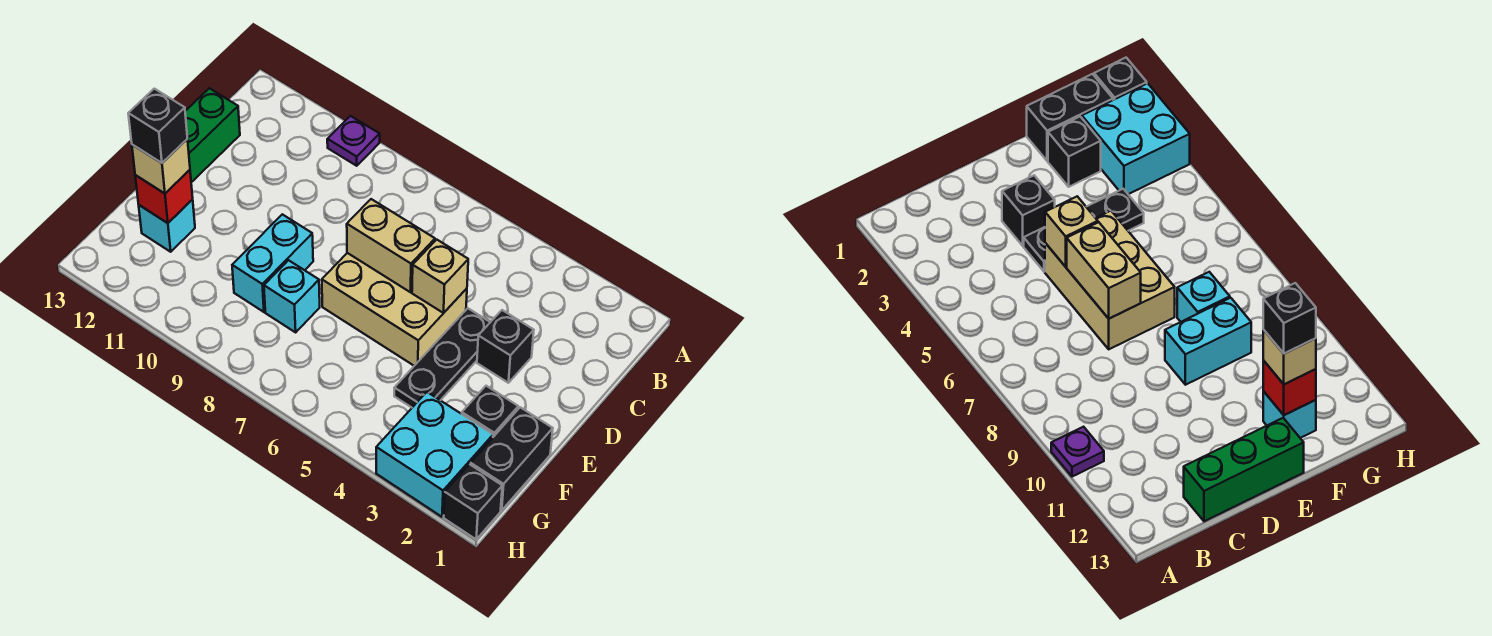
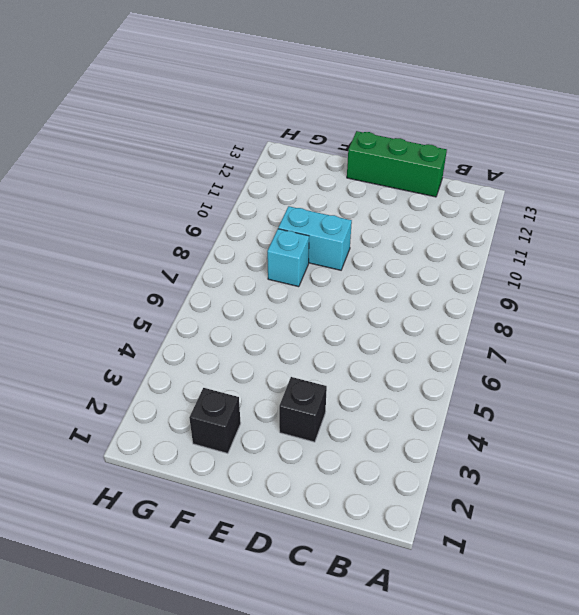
none -> purple plate A10 level 1
none -> black plate D4:F4 level 1
none -> tan brick D5:E7 level 1

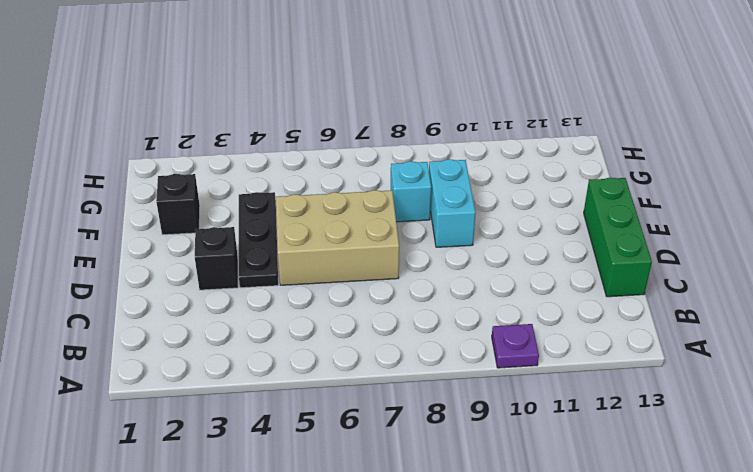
none -> black brick F1:G1 level 1
none -> cyan brick F12 level 1
none -> cyan brick G2:H3 level 1

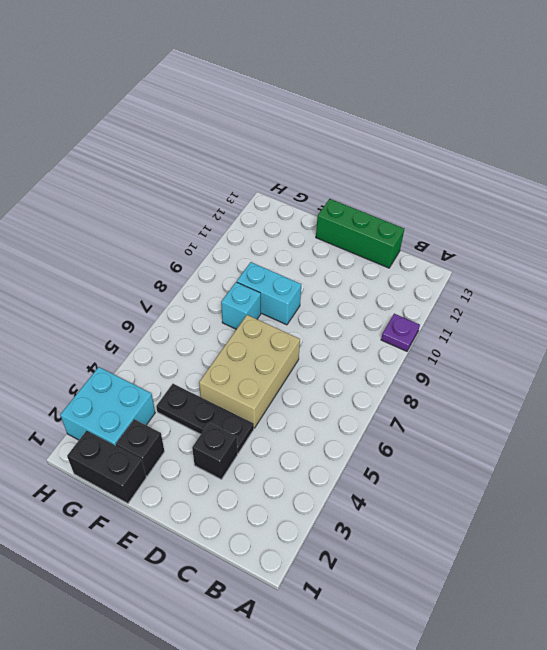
none -> cyan brick F12 level 1
none -> black brick H1 level 1
none -> tan brick D5 level 2

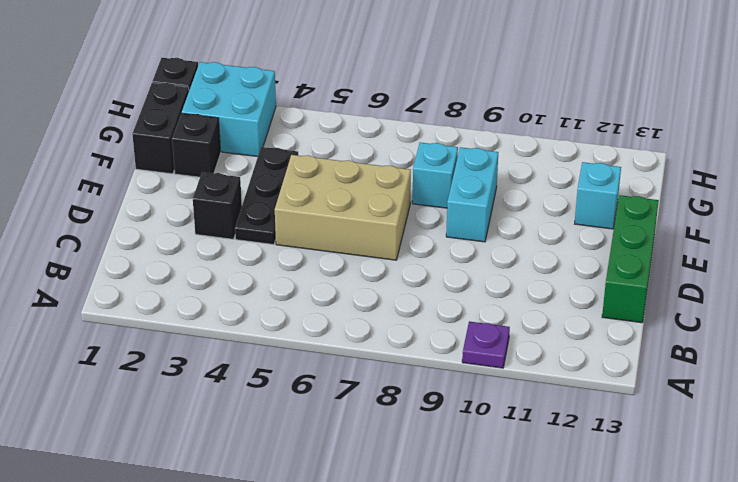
none -> tan brick D5 level 2
none -> tan brick D6:D7 level 2
none -> red brick F12 level 2

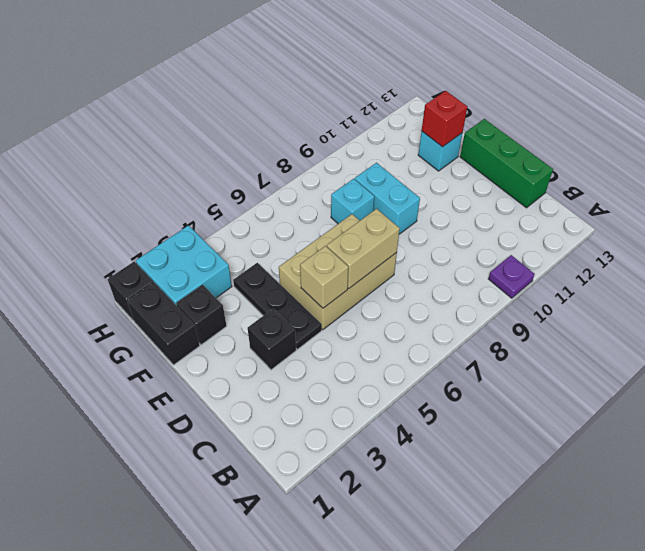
none -> tan brick F12 level 3
none -> black brick F12 level 4

